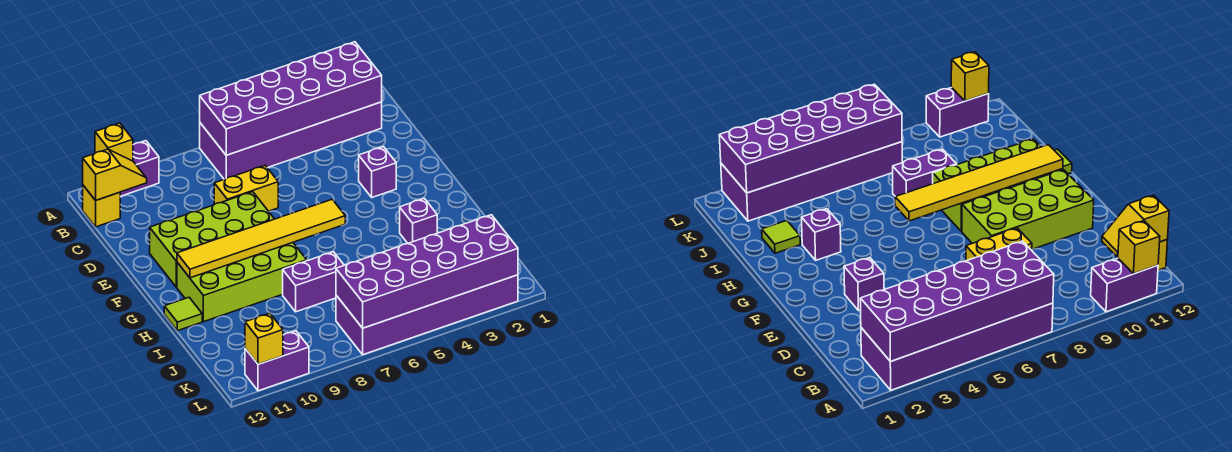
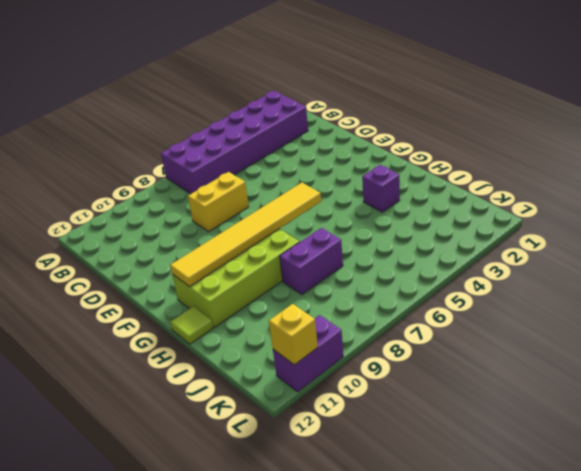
none -> purple brick A10:A11 level 1
none -> yellow brick B12 level 1
none -> purple brick E3 level 1

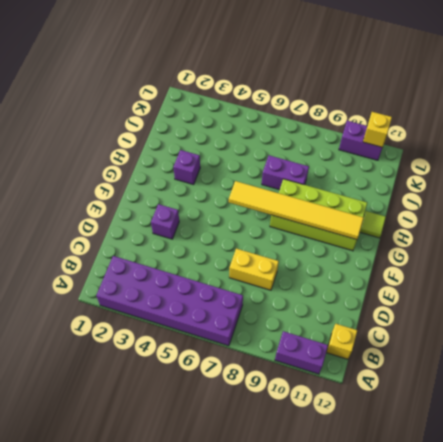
none -> lime brick E8:F11 level 1
none -> lime tile I2 level 1
none -> purple brick K2:L7 level 1

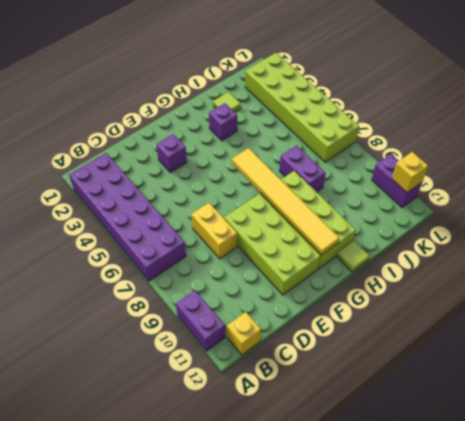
lime brick K2:L7 level 1 -> purple brick K2:L7 level 1
none -> purple brick A2:B7 level 2
none -> yellow brick A11 level 2
none -> yellow slope B11:B12 level 2 top 12

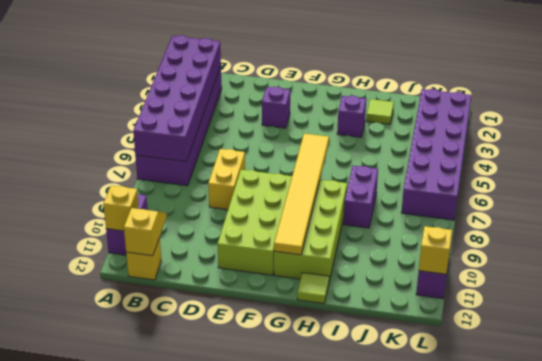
none -> purple brick K2:L7 level 2

